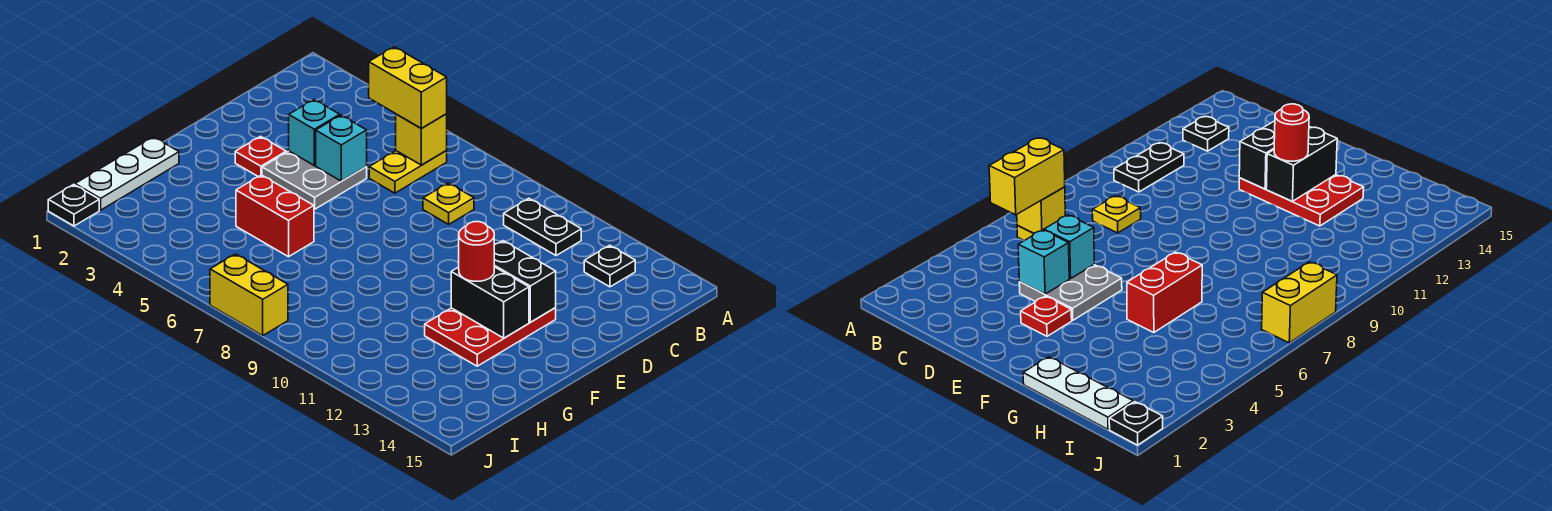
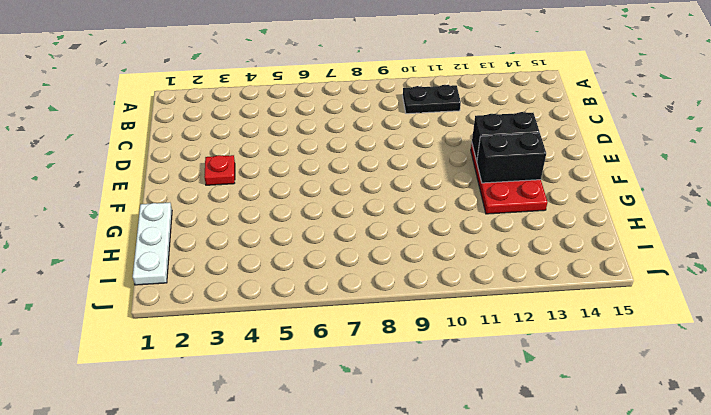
none -> yellow plate B6:C6 level 1
none -> black plate B13 level 1
none -> yellow plate C8 level 1

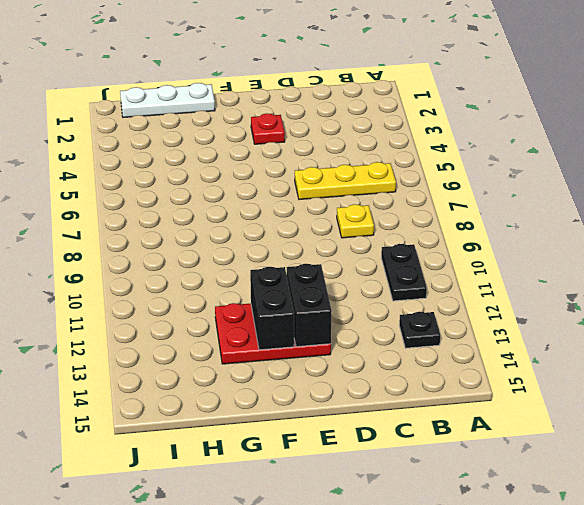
yellow plate B6:D6 level 1 -> yellow plate B6:C6 level 1
none -> grey plate D4:E5 level 1
none -> red brick G5:G6 level 1
none -> black plate J1 level 1

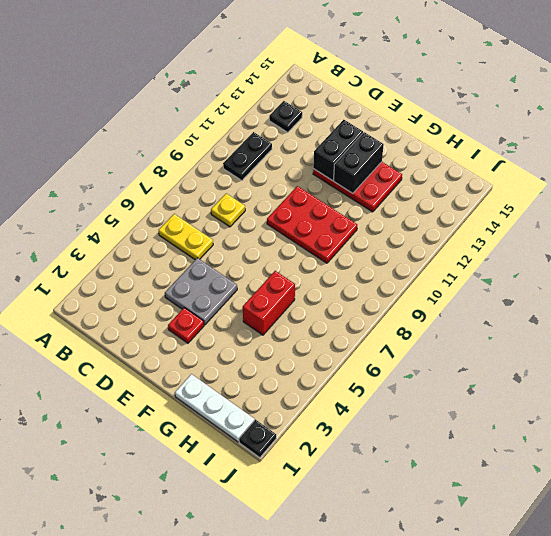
red plate E9:G10 level 1 -> none
none -> yellow brick J7:J8 level 1
none -> yellow brick B6 level 2
none -> cyan brick D4 level 2

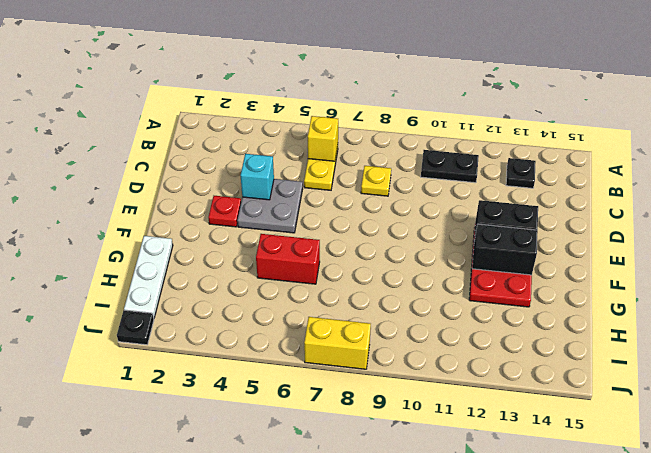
none -> cyan brick D5 level 2
none -> yellow brick B5:B6 level 3
none -> red round brick F12 level 3

